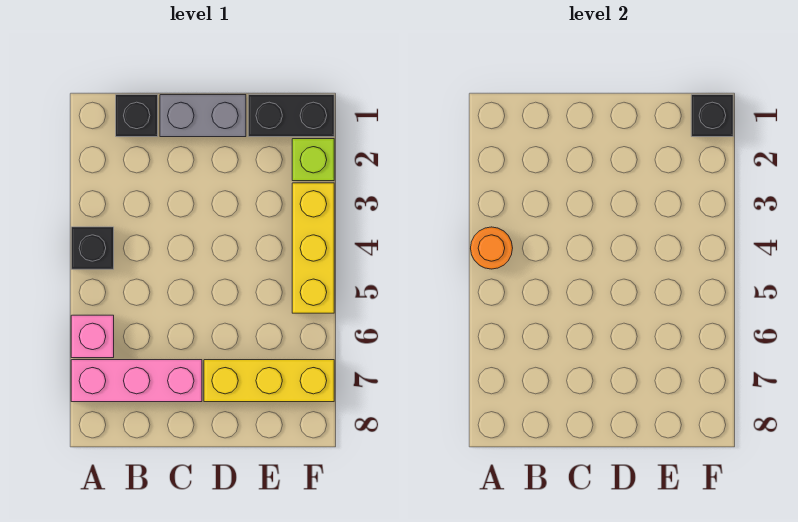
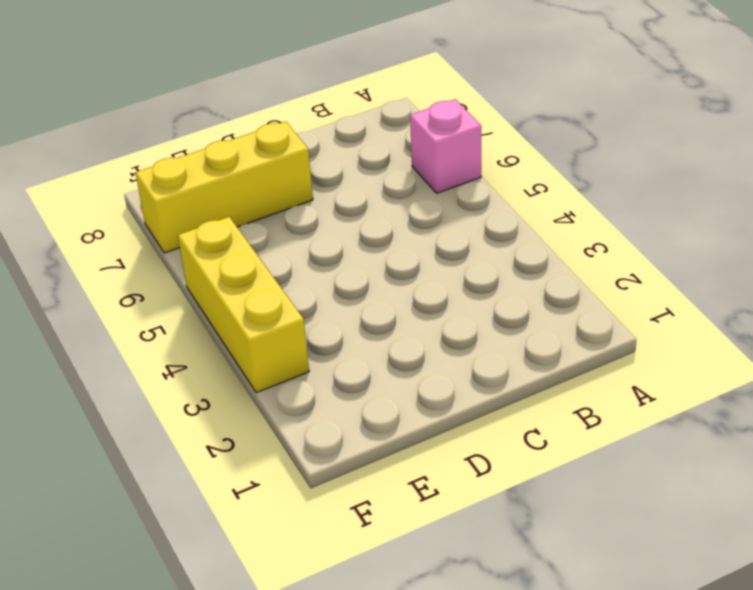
none -> black brick A4 level 1
none -> pink brick A7:C7 level 1

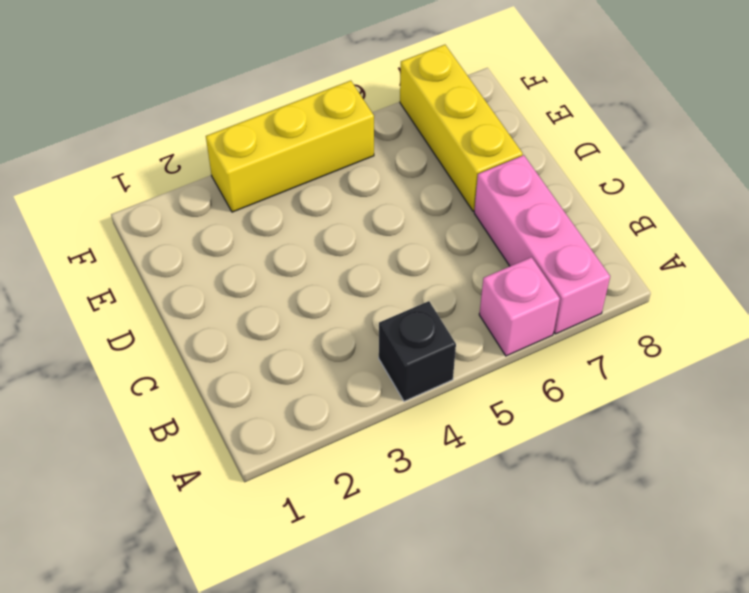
none -> black brick B1 level 1
none -> grey brick C1:D1 level 1

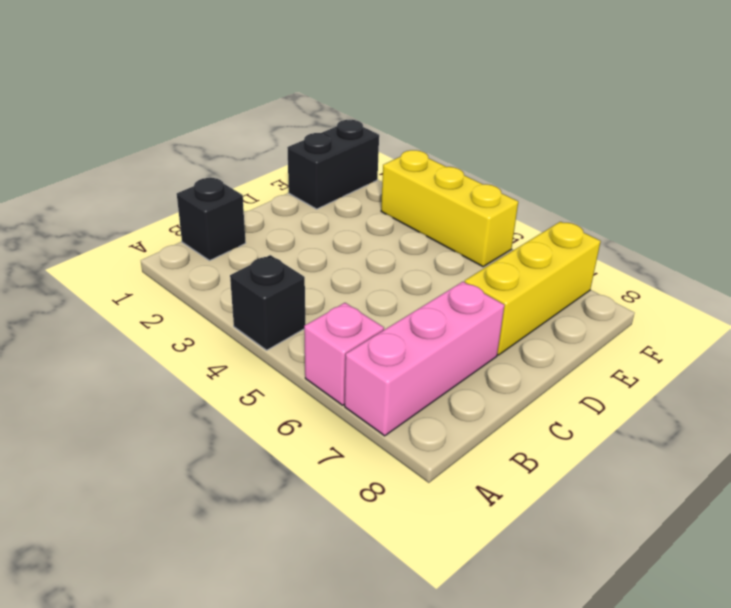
none -> grey brick C1:D1 level 1
none -> lime brick F2 level 1

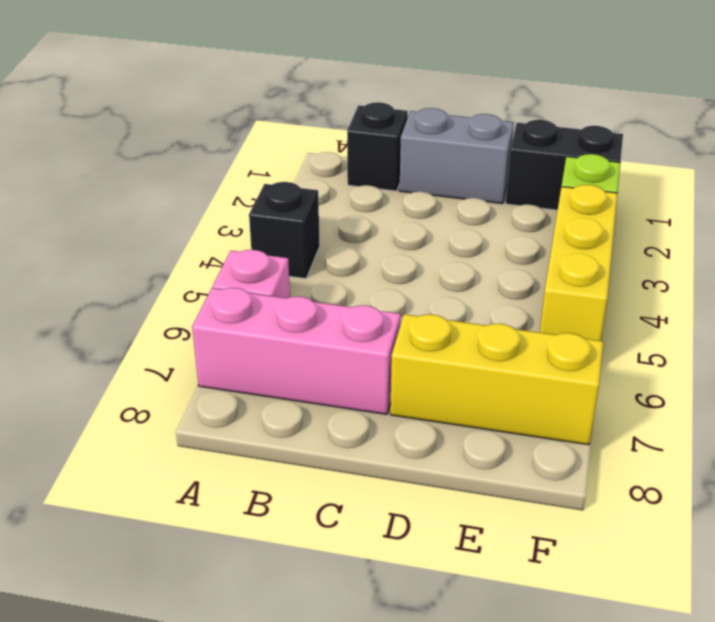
none -> orange round brick A4 level 2
none -> black brick F1 level 2

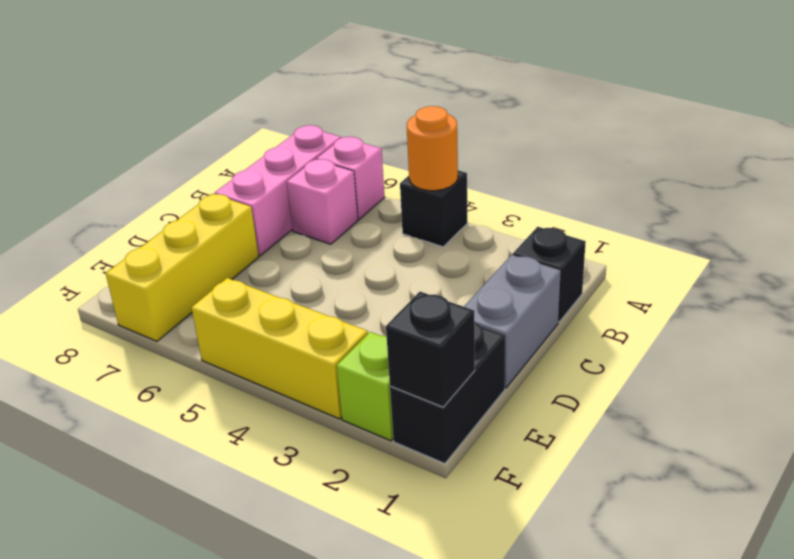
pink brick B6 level 1 -> none

